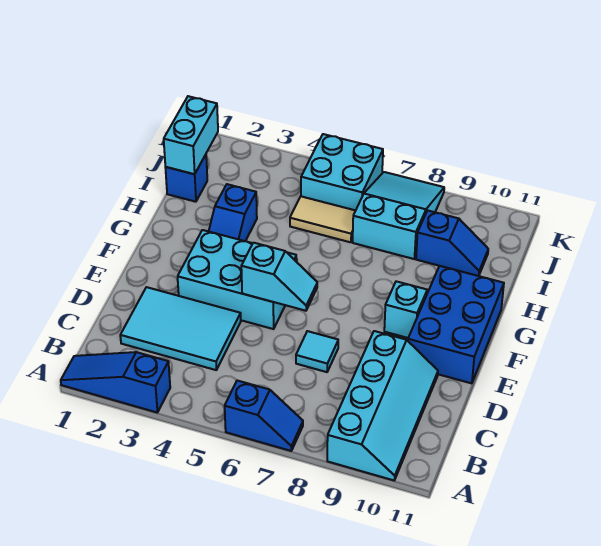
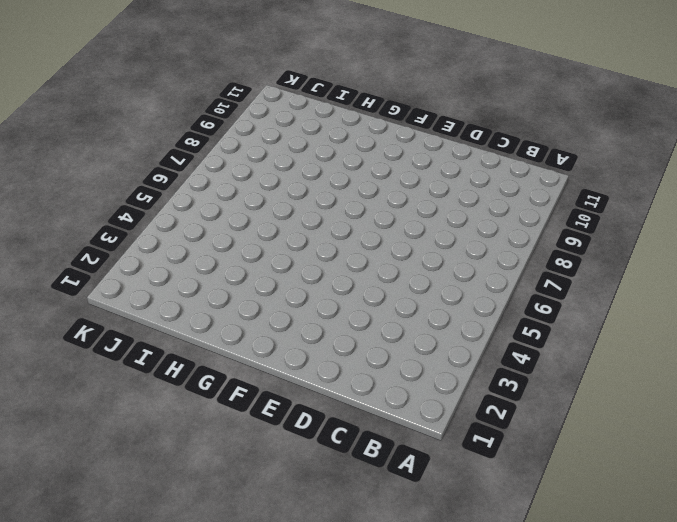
none -> blue slope A1:A3 level 1 top 3
none -> blue slope A6:A7 level 1 top 6
none -> cyan slope A9:D10 level 1 top 9

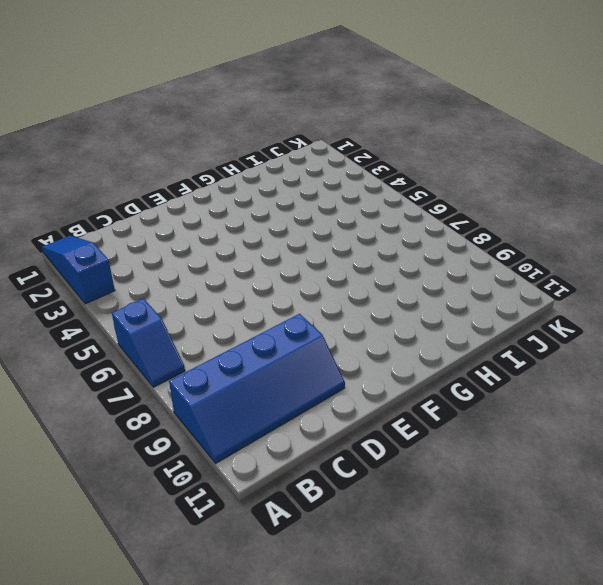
blue slope A9:D10 level 1 top 9 -> cyan slope A9:D10 level 1 top 9
none -> cyan tile C2:D4 level 1
none -> cyan tile D7 level 1
none -> cyan brick E3:F5 level 1

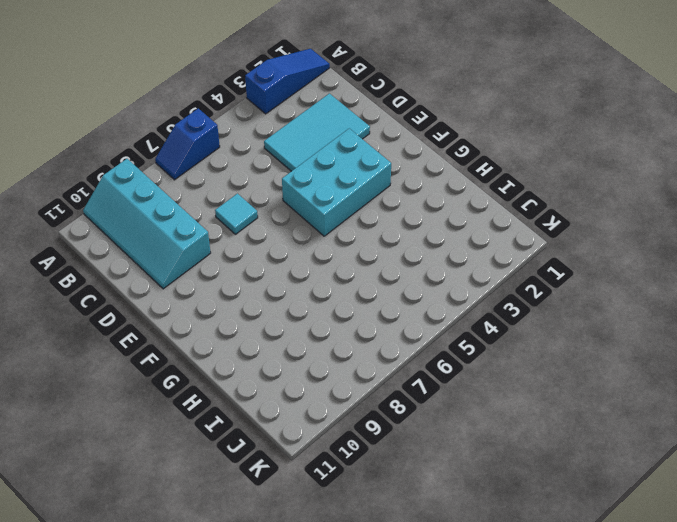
none -> blue brick E10:G11 level 1
none -> cyan brick F9 level 1
none -> blue slope G3:H3 level 1 top H

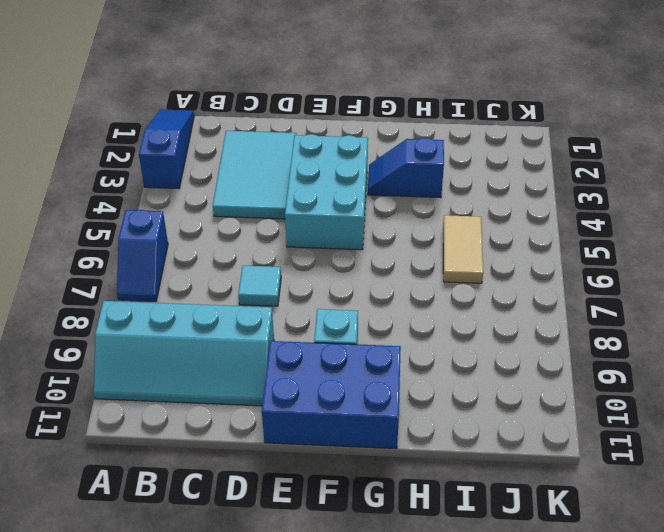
none -> blue brick I1 level 1
none -> cyan slope I7:K8 level 1 top I
none -> blue slope I9:I10 level 1 top 9

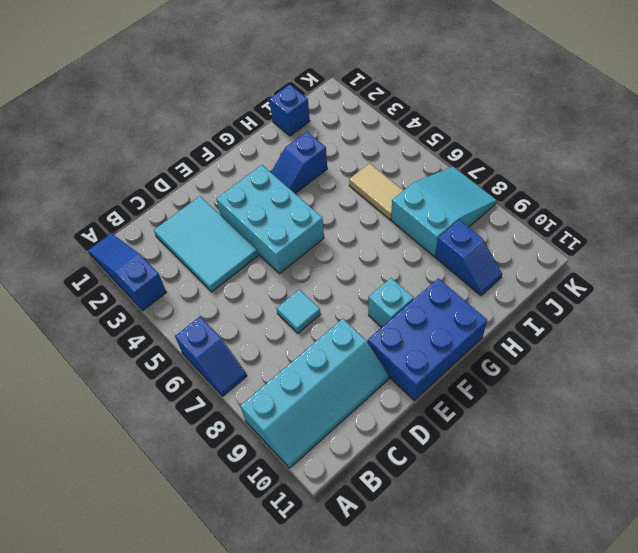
none -> cyan brick J5:K6 level 1
none -> cyan slope E5:E6 level 2 top 5
none -> cyan brick I1:J1 level 2

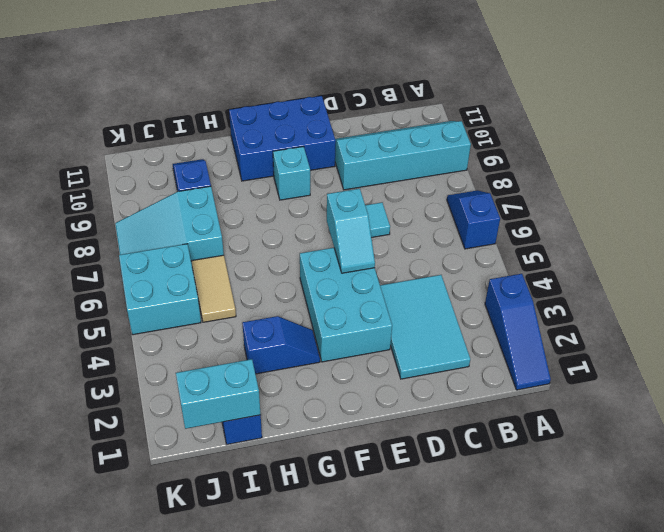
cyan slope E5:E6 level 2 top 6 -> cyan slope E5:E6 level 2 top 5

